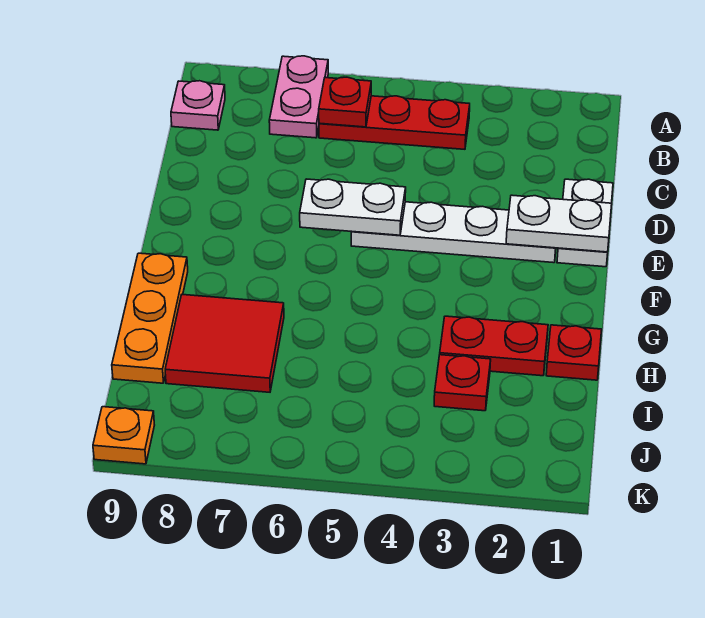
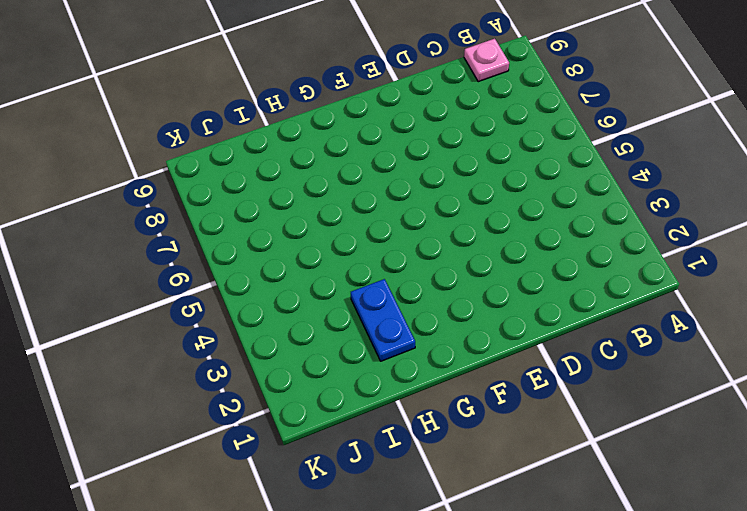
blue plate H2:H3 level 1 -> red plate H2:H3 level 1
none -> pink plate A7:B7 level 1
none -> red plate B4:B6 level 1
none -> white plate D1:E1 level 1

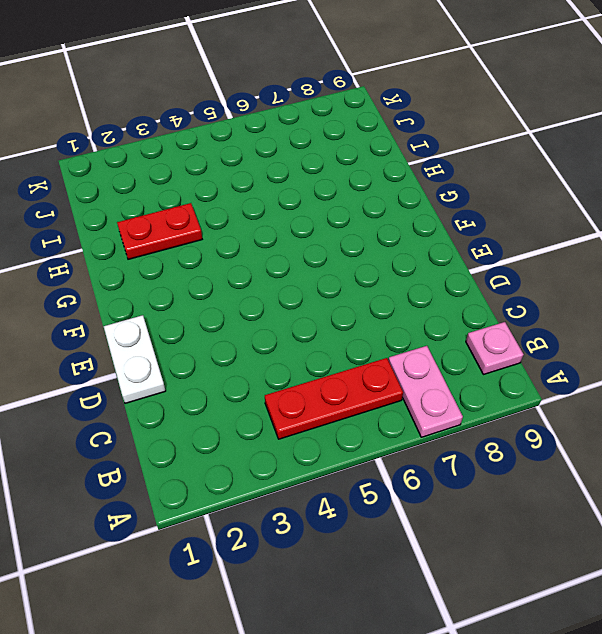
none -> white plate E2:E5 level 1
none -> orange plate G9:I9 level 1
none -> red plate H1 level 1

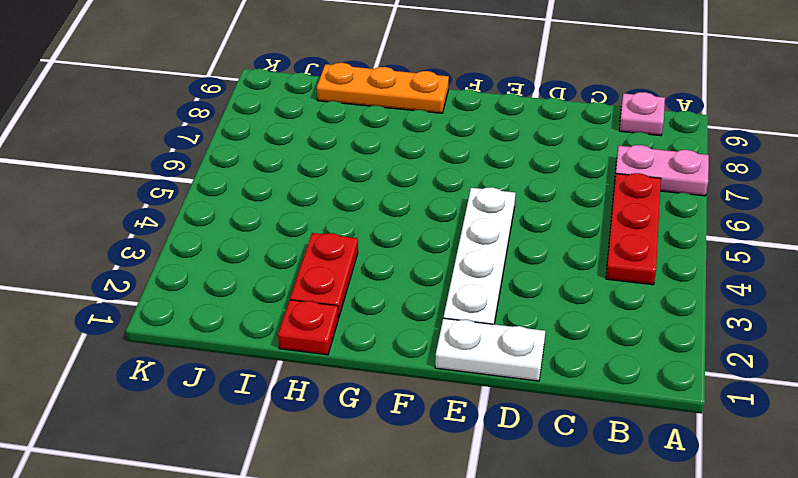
none -> red tile H7:I8 level 1
none -> red plate I3 level 1
none -> orange plate K9 level 1

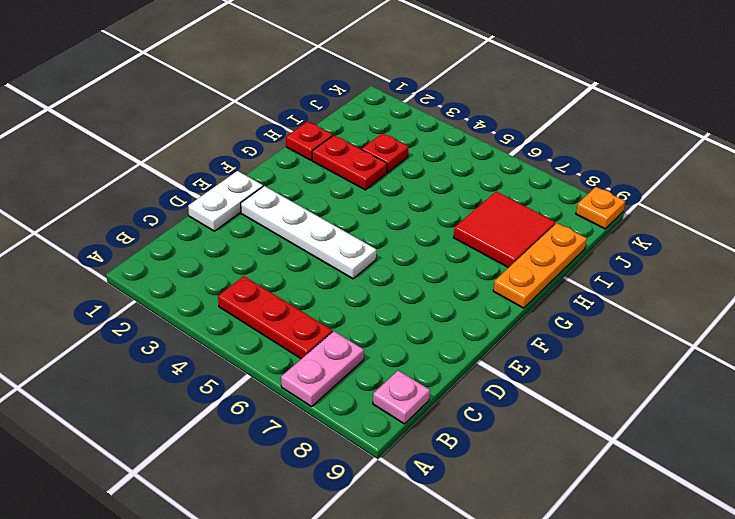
none -> red plate B6 level 2
none -> white plate E1:E2 level 2
none -> white plate E5:E6 level 2

